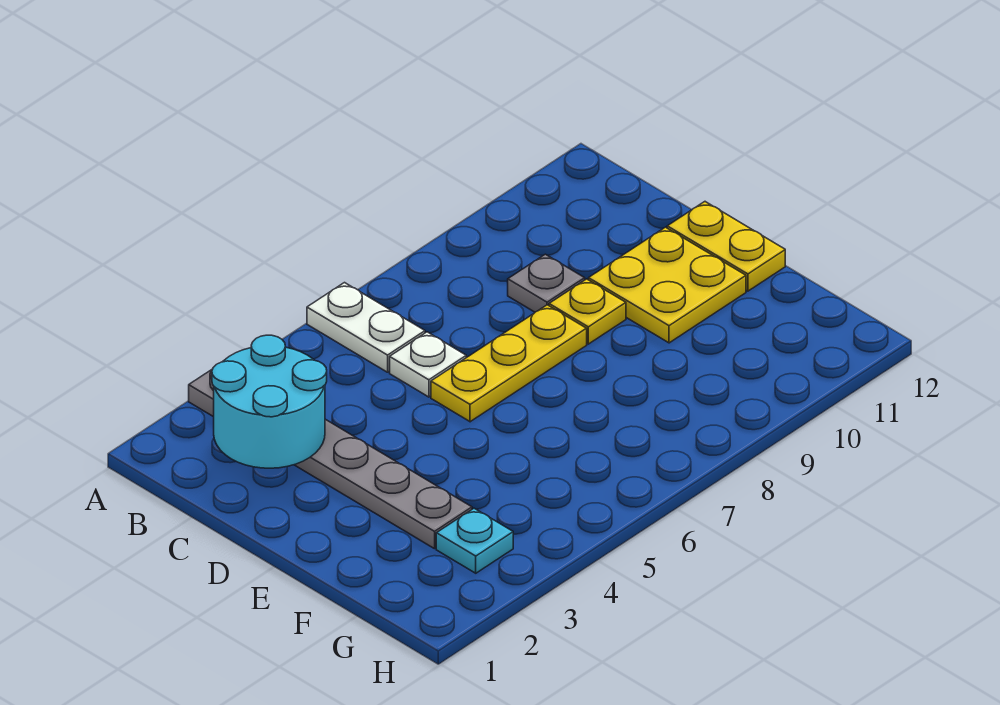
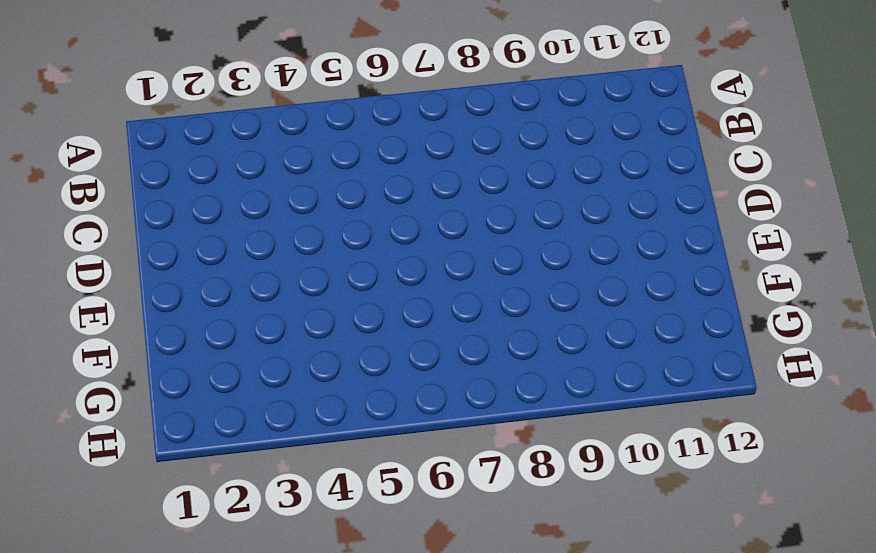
none -> grey plate A3:F3 level 1
none -> white plate A6:B6 level 1

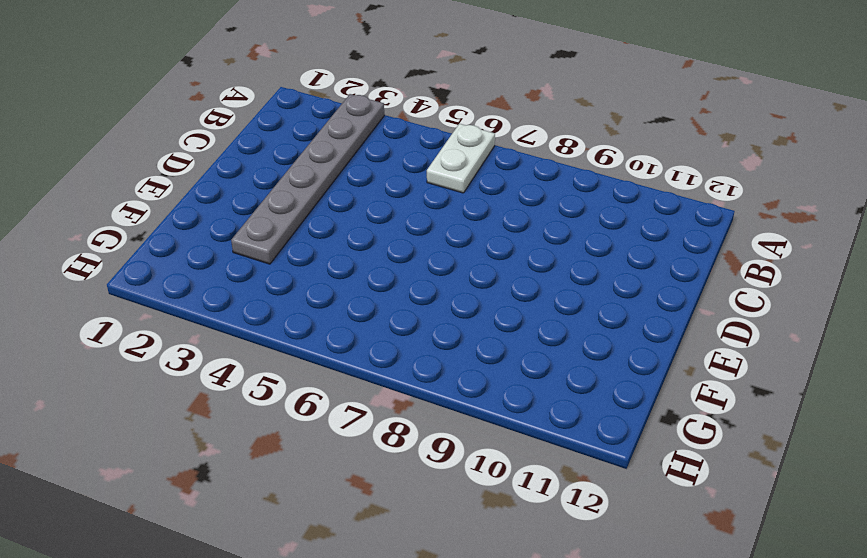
none -> white plate C6 level 1
none -> grey plate C9 level 1

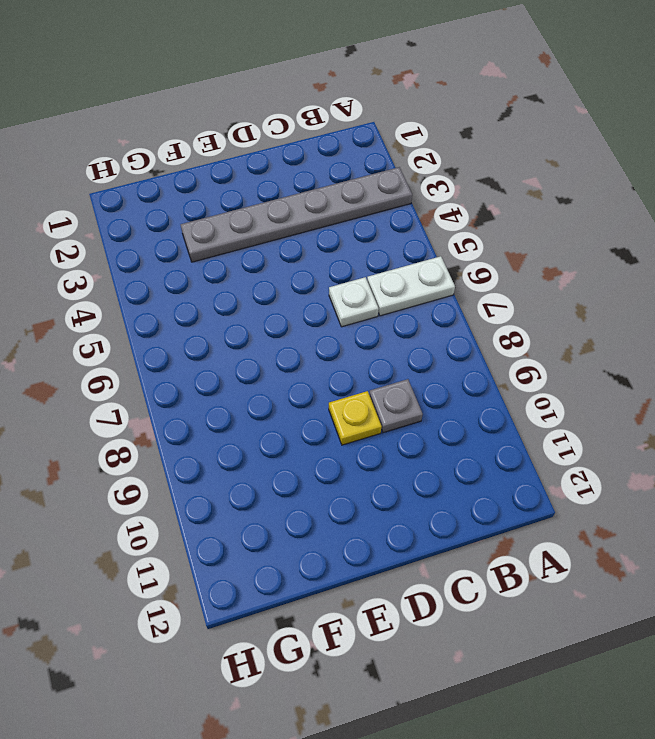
none -> yellow plate D6:D8 level 1
none -> yellow plate D10:E11 level 1

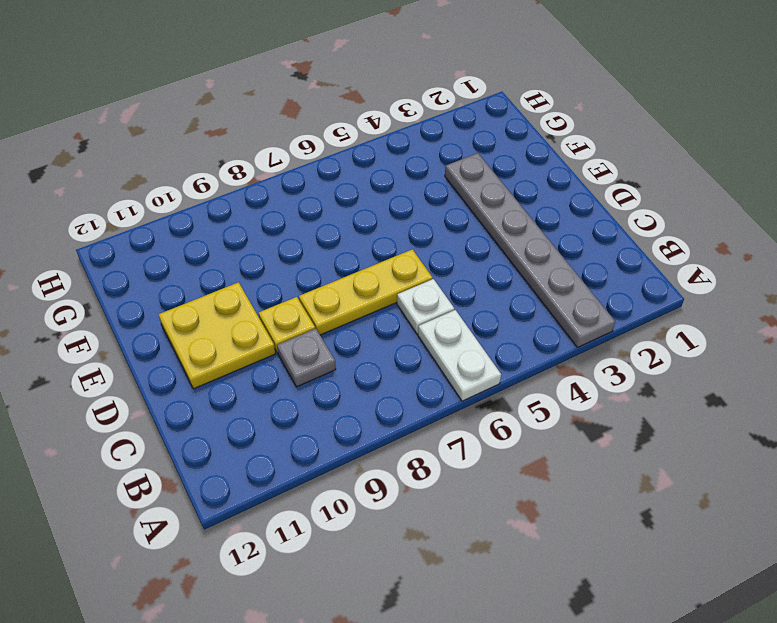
none -> yellow plate D12:E12 level 1
none -> cyan plate G3 level 1

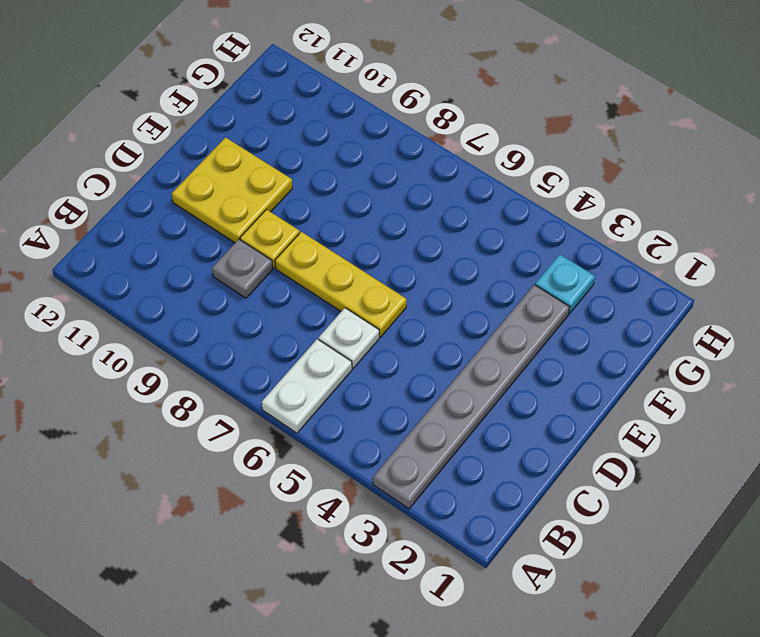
none -> yellow plate D12:E12 level 1
none -> cyan round brick B2:C3 level 2

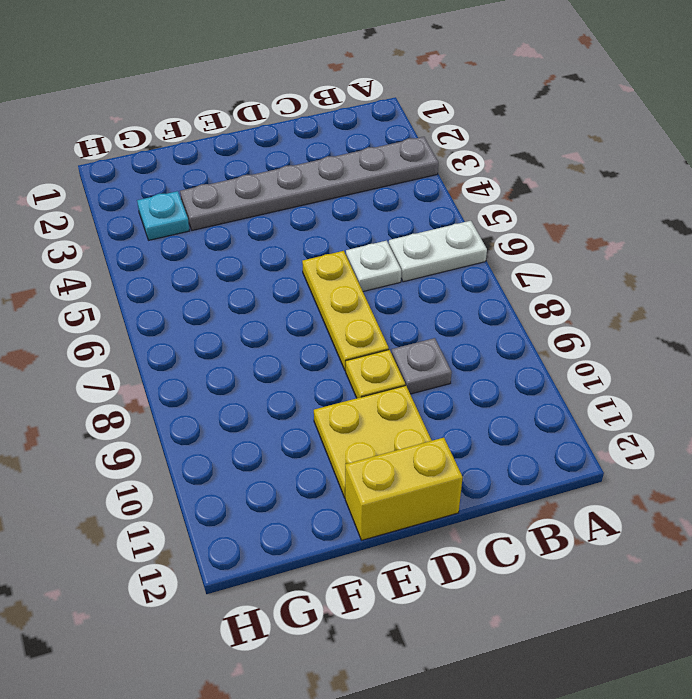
yellow brick D12:E12 level 1 -> yellow plate D12:E12 level 1
none -> cyan round brick B2:C3 level 2

